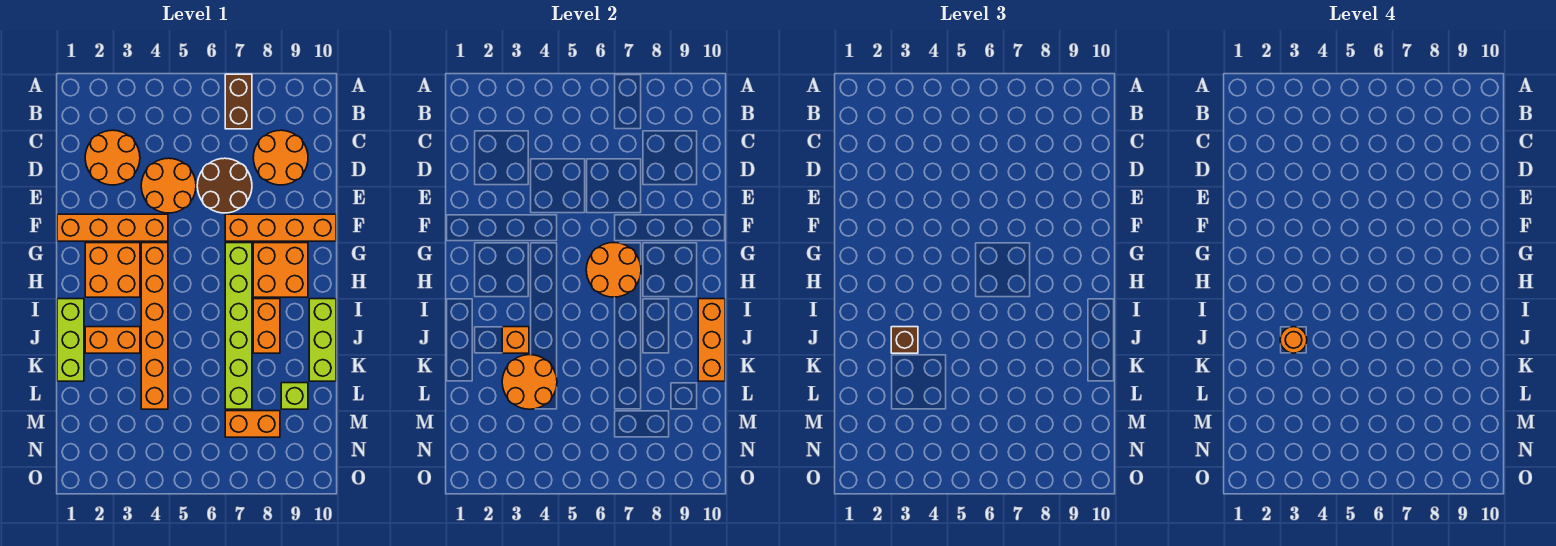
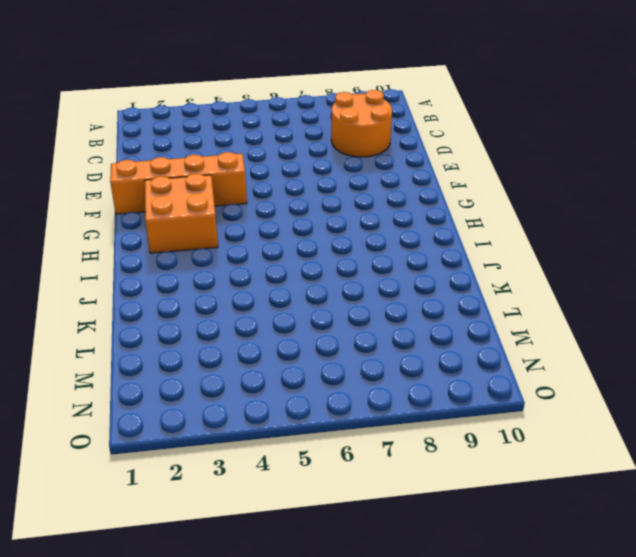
none -> brown brick A7:B7 level 1
none -> orange round brick C2:D3 level 1
none -> orange round brick D4:E5 level 1

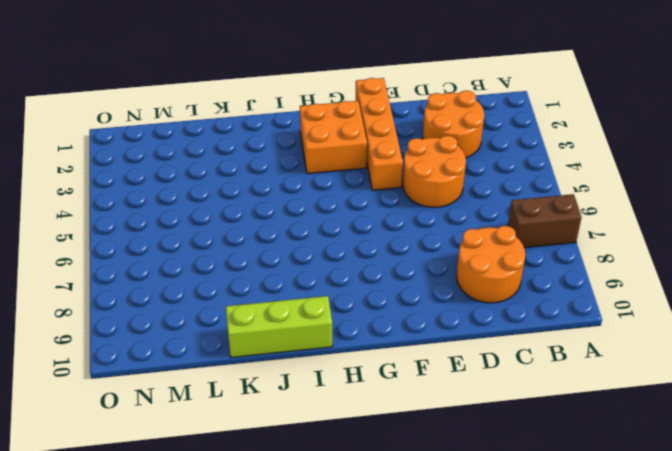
none -> brown round brick D6:E7 level 1
none -> orange brick F7:F10 level 1
none -> orange brick G4:L4 level 1

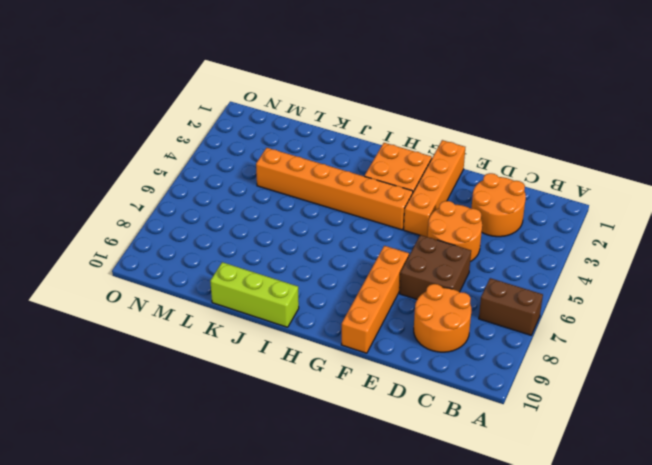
brown brick D6:E7 level 1 -> brown round brick D6:E7 level 1
none -> lime brick G7:L7 level 1
none -> orange brick G8:H9 level 1
none -> lime brick I1:K1 level 1

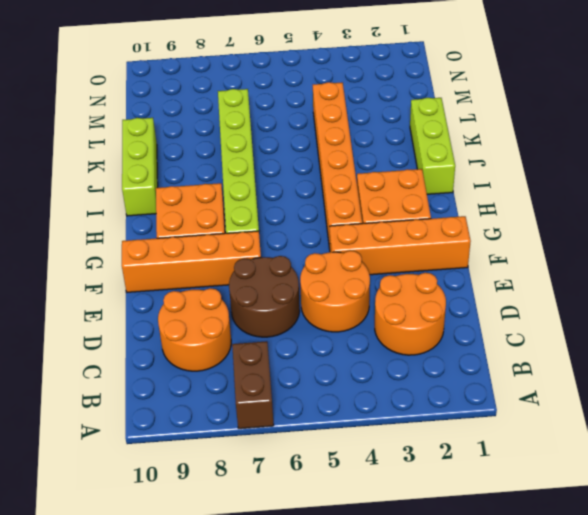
none -> orange brick I8:J8 level 1
none -> orange brick J2:J3 level 1
none -> lime brick L9 level 1

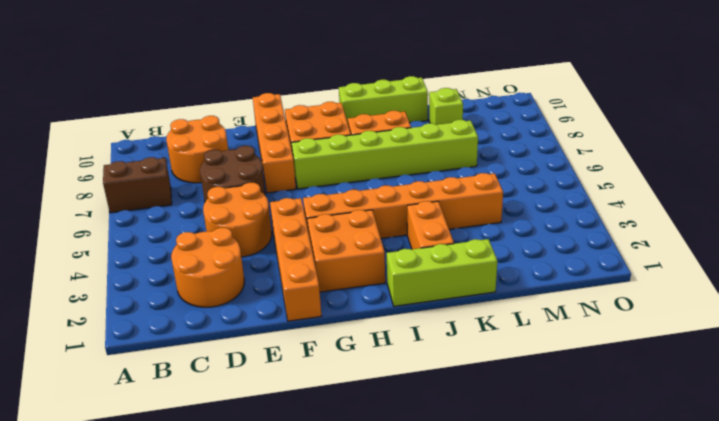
none -> orange brick M7:M8 level 1
none -> orange round brick G6:H7 level 2
none -> orange brick I10:K10 level 2

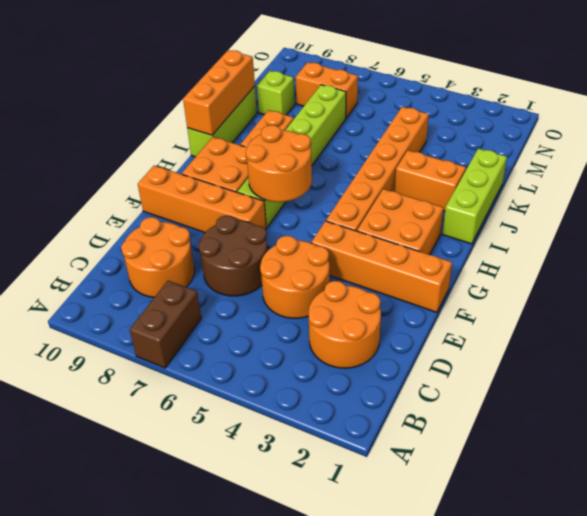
none -> orange brick J3 level 2
none -> orange round brick K3:L4 level 2
none -> brown brick J3 level 3

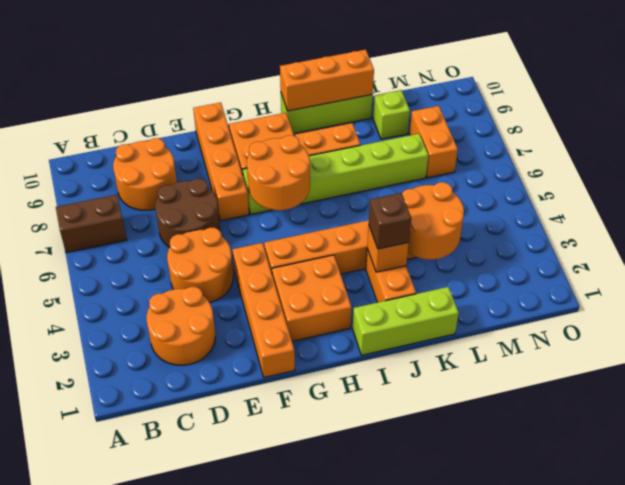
none -> orange round brick J3 level 4

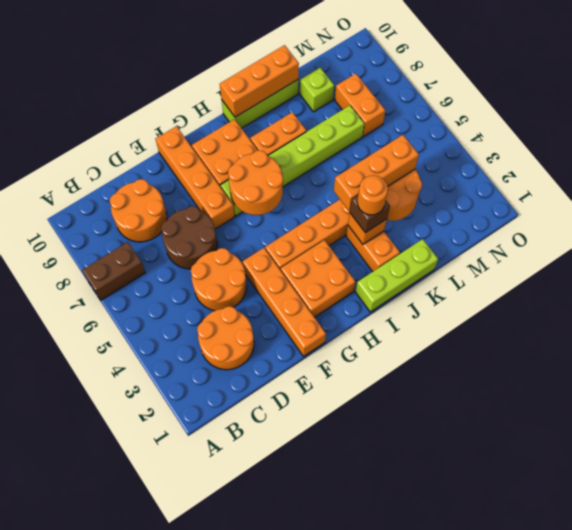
orange brick J4:L4 level 3 -> none

